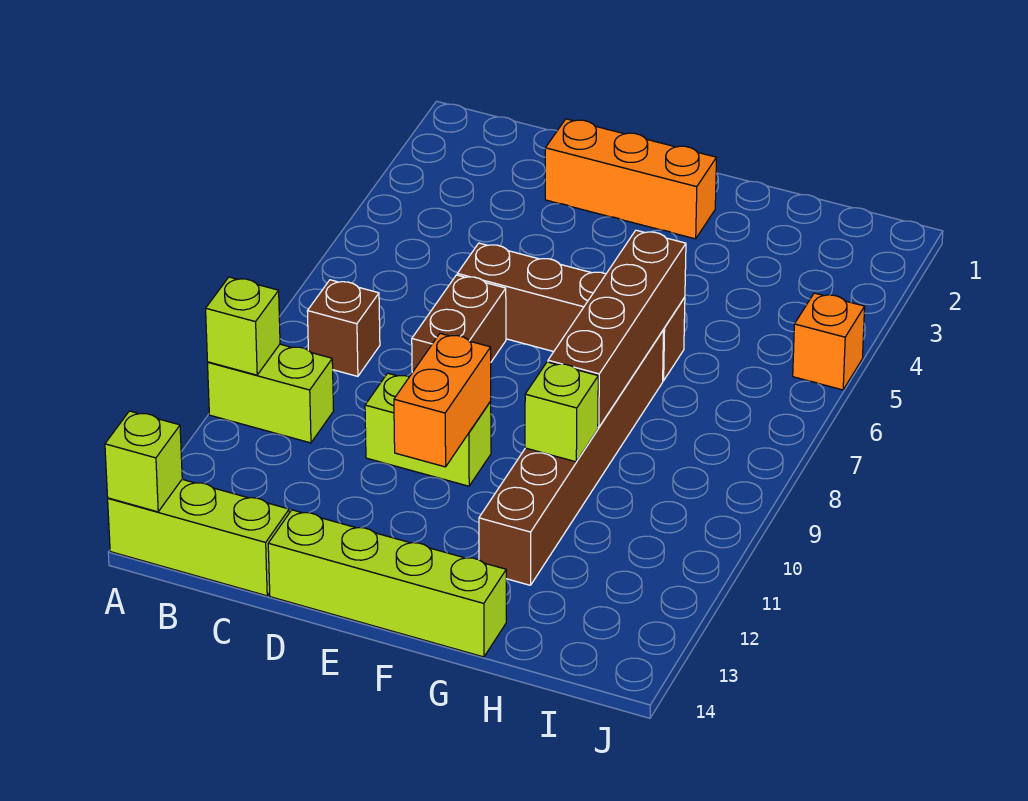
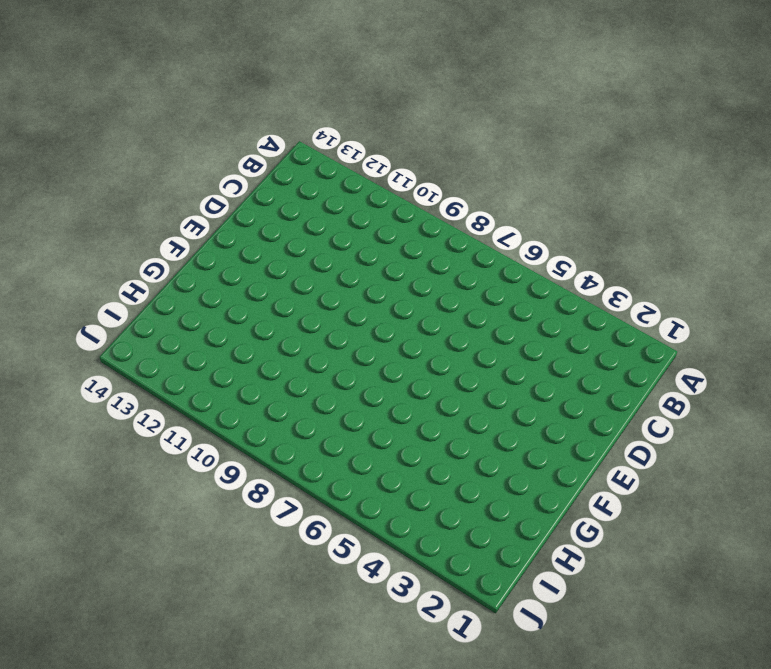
none -> lime brick A10:B10 level 1
none -> lime brick A14:C14 level 1
none -> brown brick B8 level 1

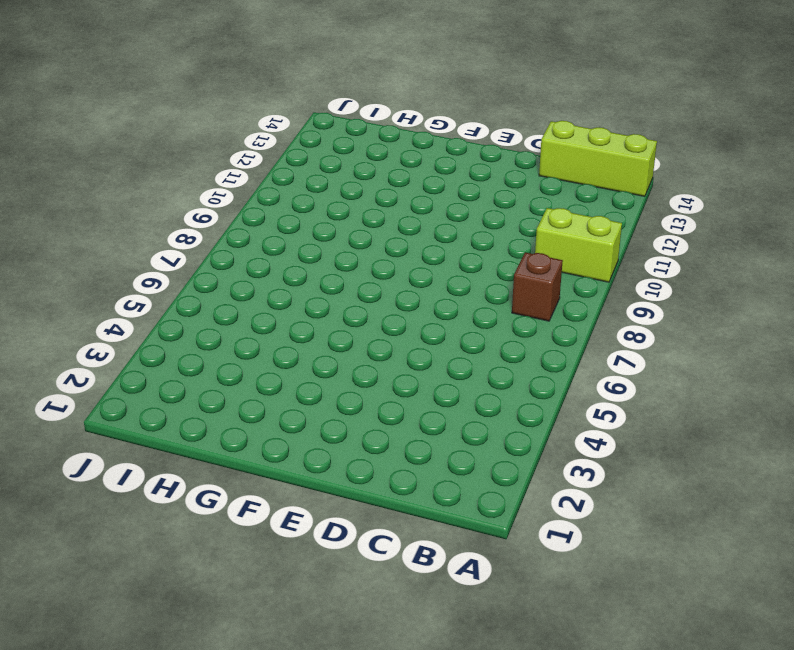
none -> orange brick D2:F2 level 1
none -> brown brick D6:G6 level 1
none -> brown brick D7:D8 level 1

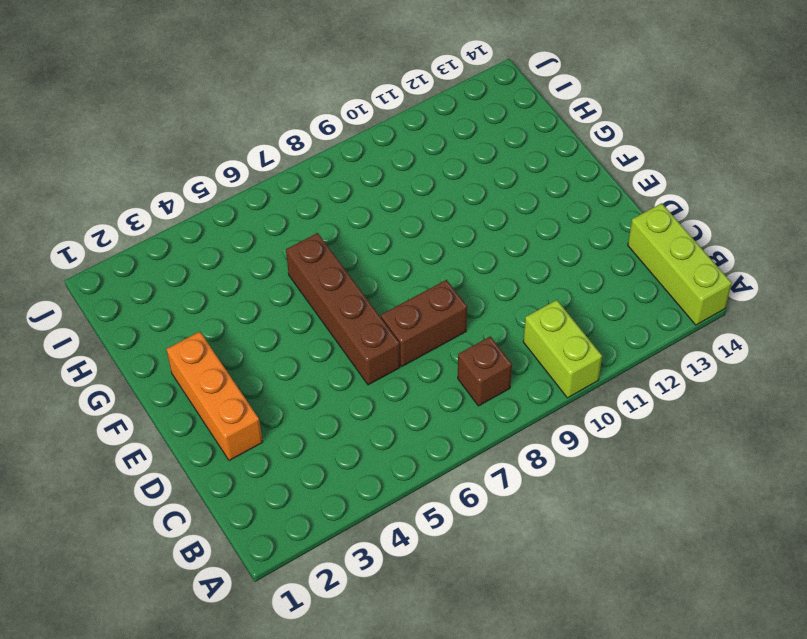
none -> lime brick D10:E10 level 1
none -> lime brick D14:G14 level 1
none -> brown brick G7:G12 level 1

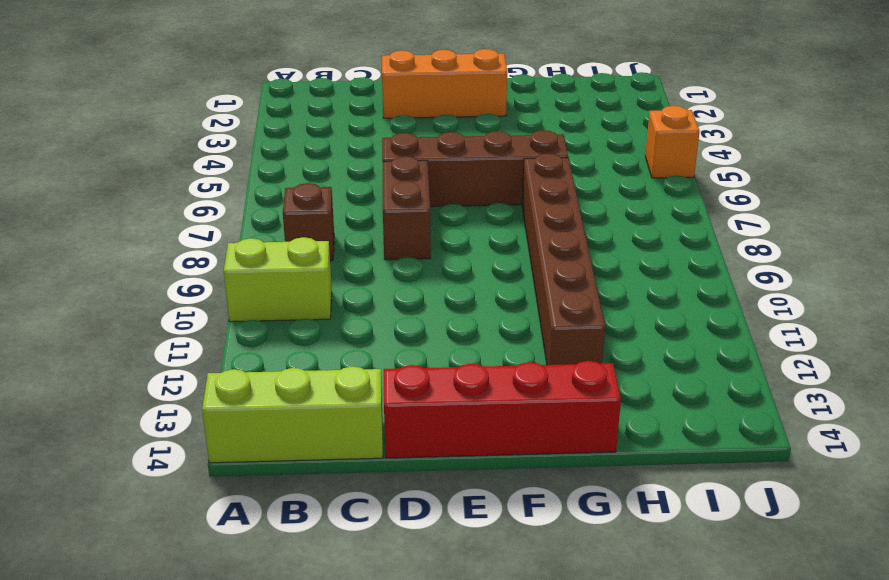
red brick D14:G14 level 1 -> lime brick D14:G14 level 1
none -> lime brick D10:E10 level 1
none -> lime brick A10 level 2
none -> lime brick A14 level 2

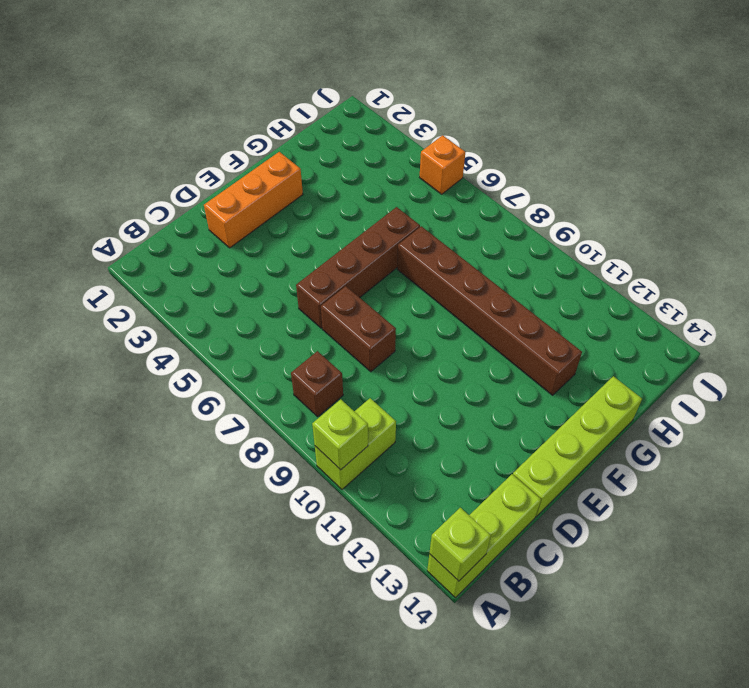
none -> lime brick D10:E10 level 1
none -> orange brick E10:E11 level 2
none -> brown brick G6:G9 level 2

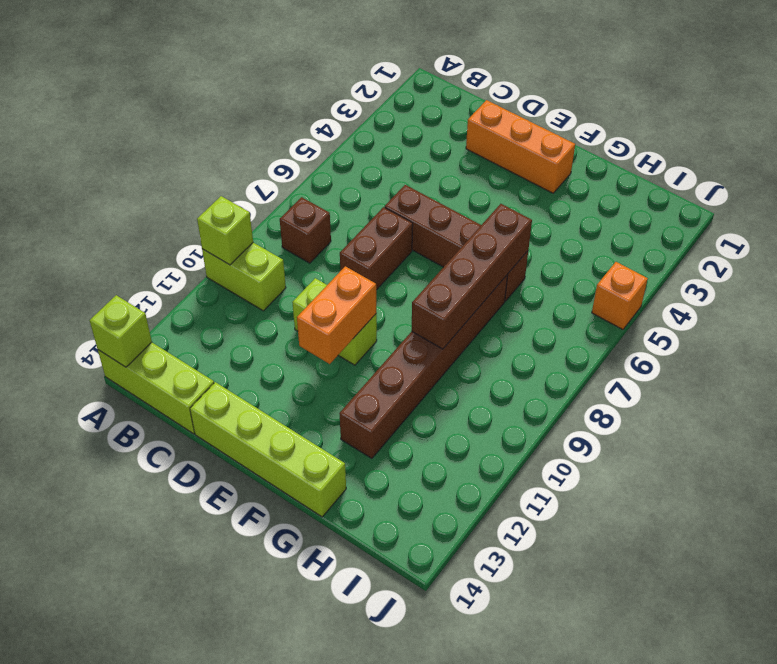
none -> lime brick G10 level 2

